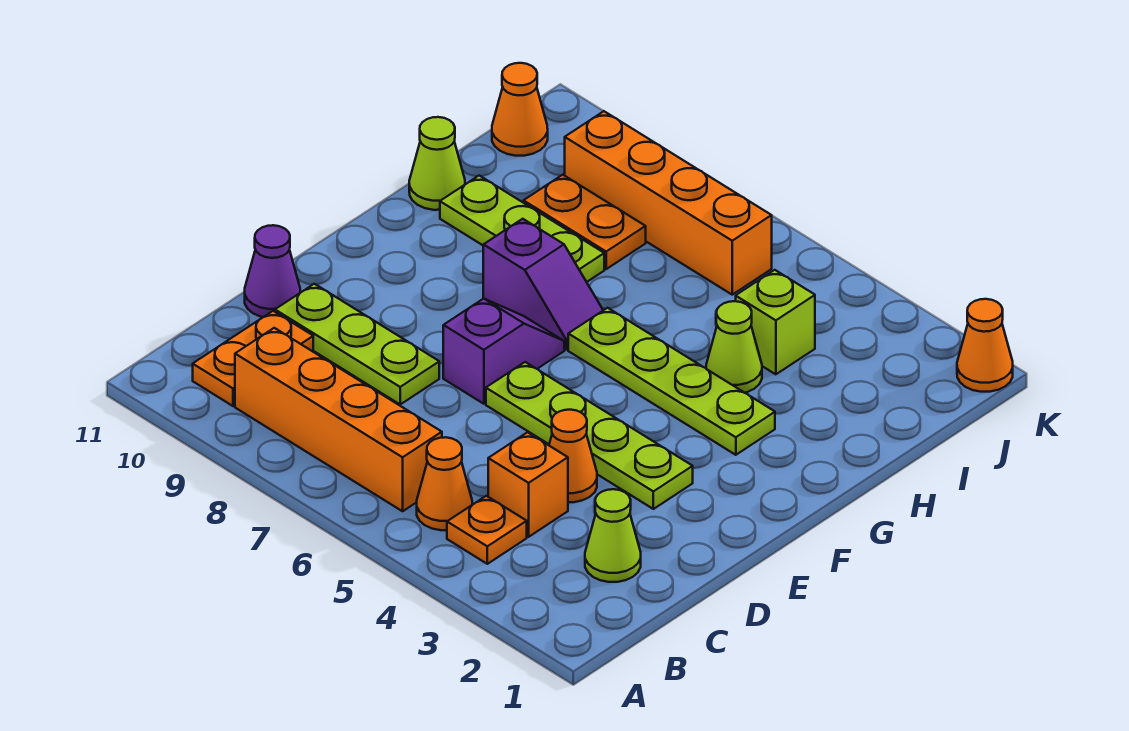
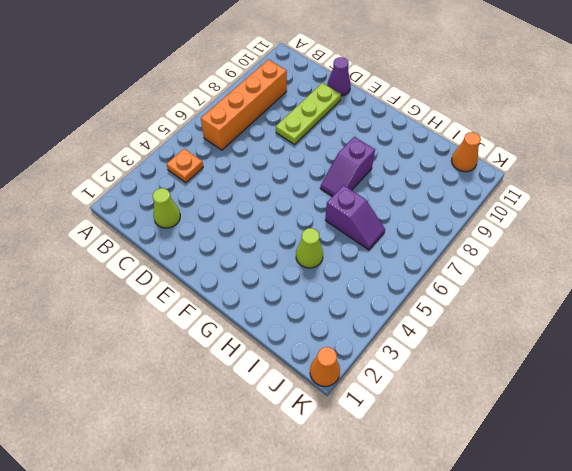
purple slope H6:I6 level 1 top H -> purple slope E7:F7 level 1 top E
none -> orange cone B5 level 1
none -> orange plate B10:C10 level 1
none -> orange brick C4 level 1

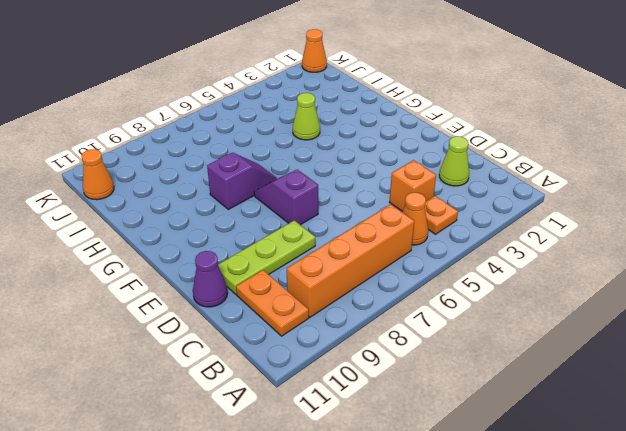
none -> orange cone D4 level 1
none -> lime plate E3:E6 level 1
none -> lime plate G3:G6 level 1

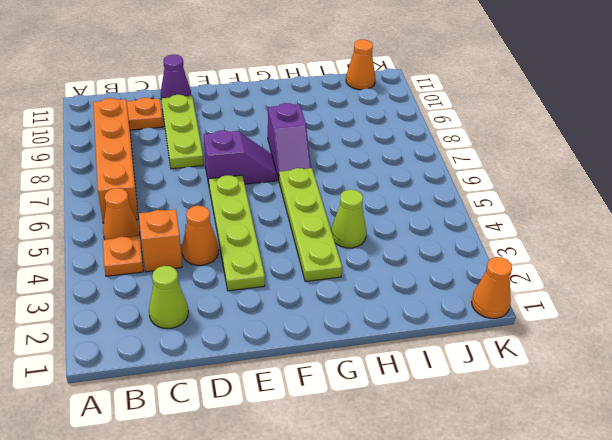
none -> lime plate H8:H10 level 1
none -> lime cone H11 level 1
none -> lime brick I4 level 1

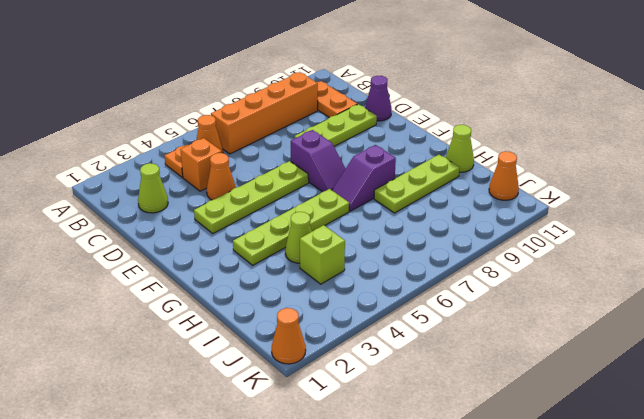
none -> orange plate I8:I9 level 1
none -> orange brick J6:J9 level 1

